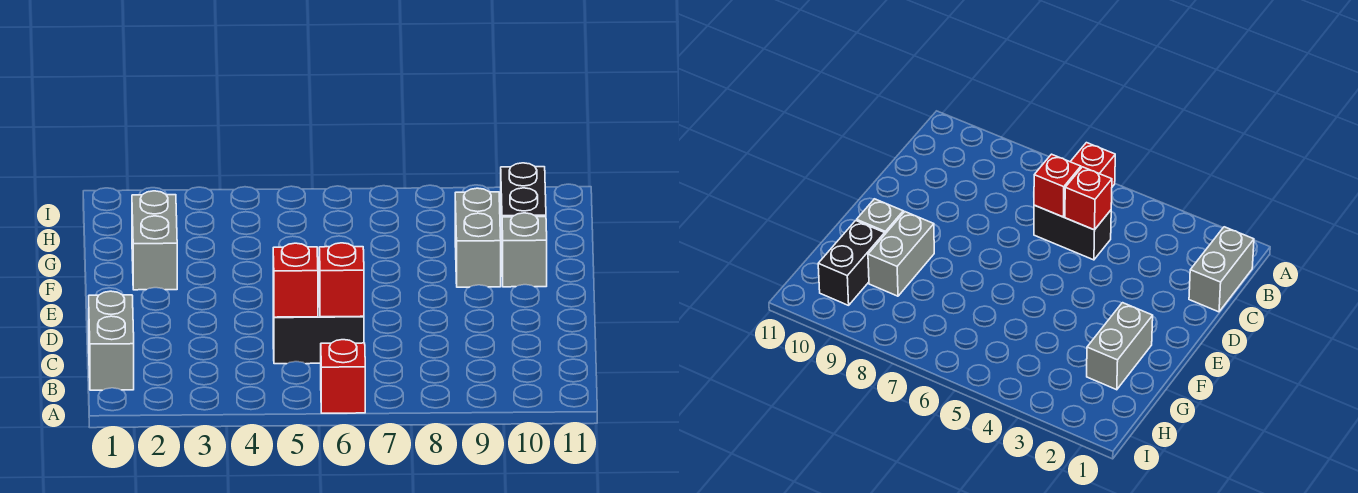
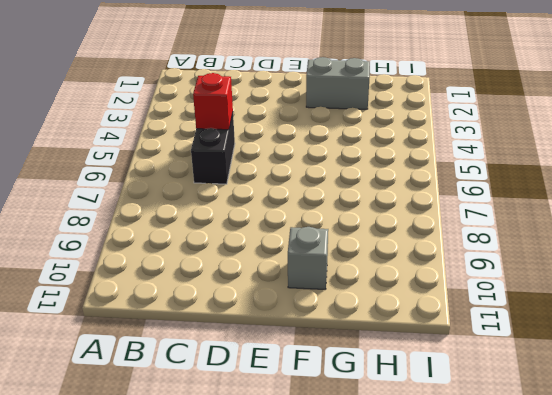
none -> red brick A6 level 1
none -> grey brick B1:C1 level 1

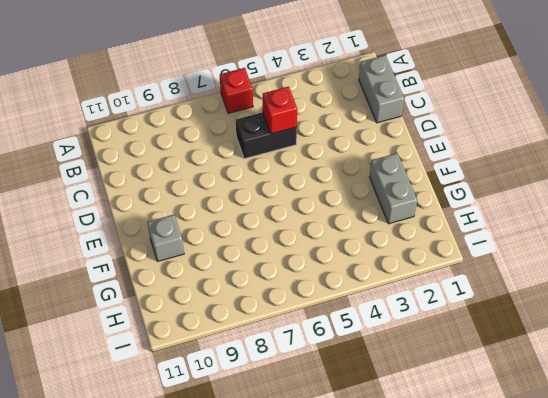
none -> grey brick F9:G9 level 1
none -> black brick G10:H10 level 1

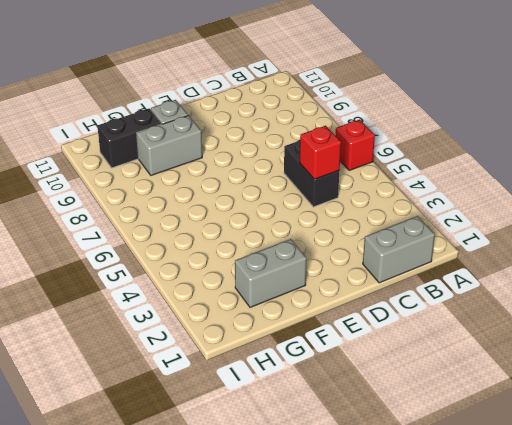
none -> red brick C6 level 2

